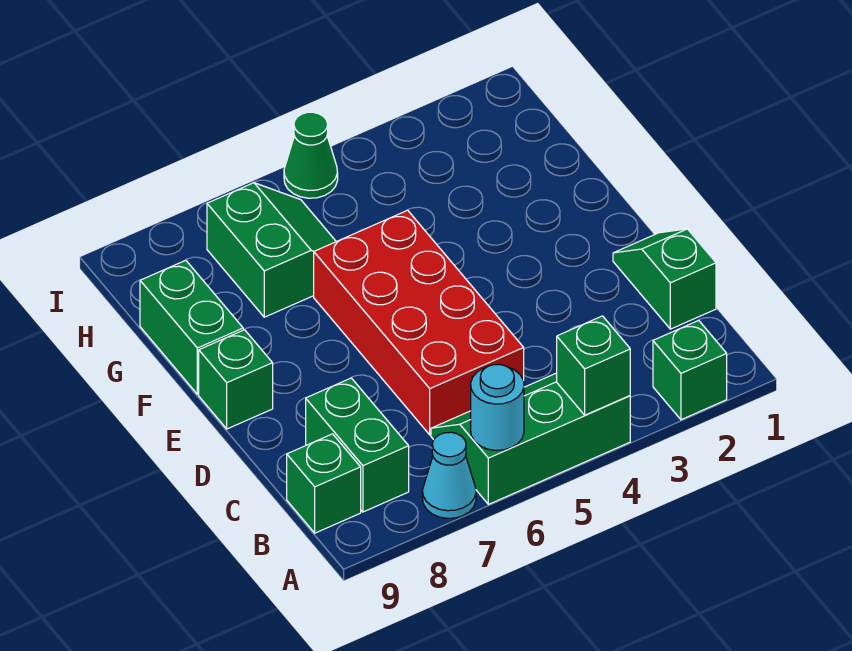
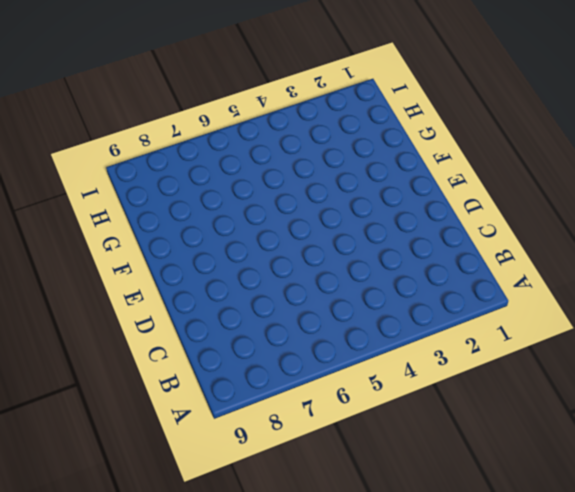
none -> green brick A2 level 1
none -> green slope A4:B6 level 1 top A
none -> cyan cone A7 level 1

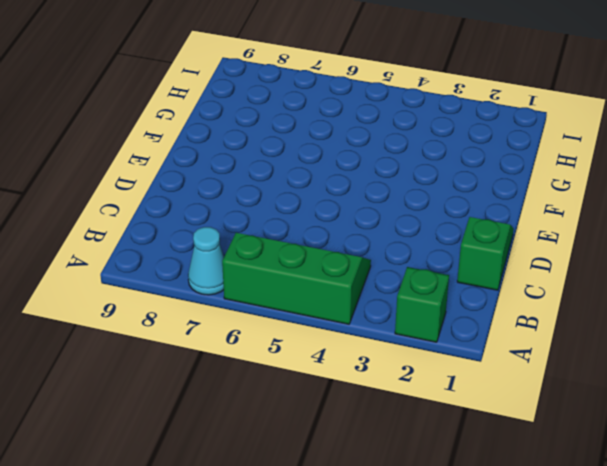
none -> green brick B8:C8 level 1
none -> green brick B9 level 1
none -> red brick C5:F6 level 1

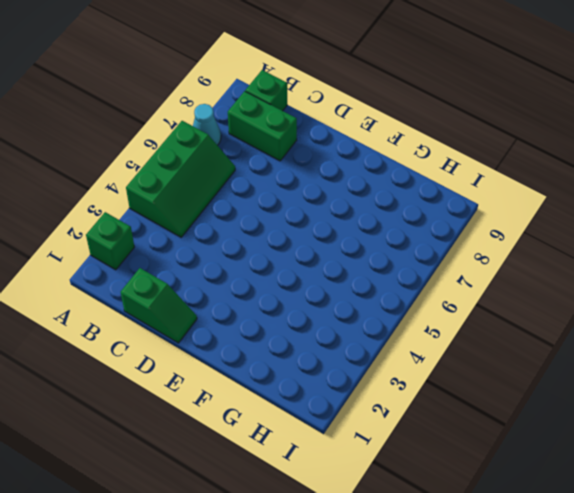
none -> red brick C5:F6 level 1
none -> green brick E9 level 1
none -> green brick F9:G9 level 1

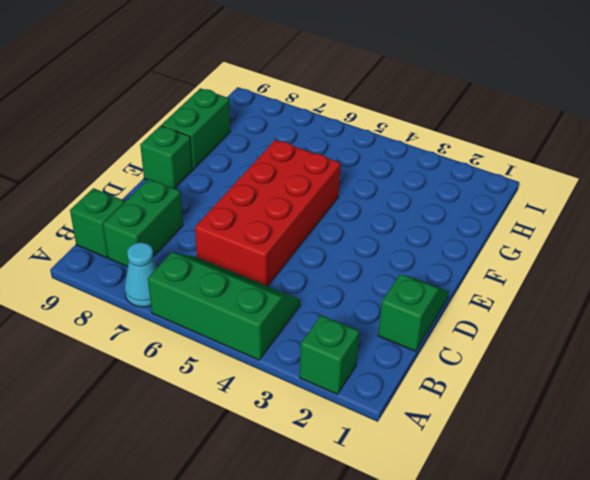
none -> green slope G6:H7 level 1 top 7
none -> green cone I5 level 1
none -> green brick A4 level 2

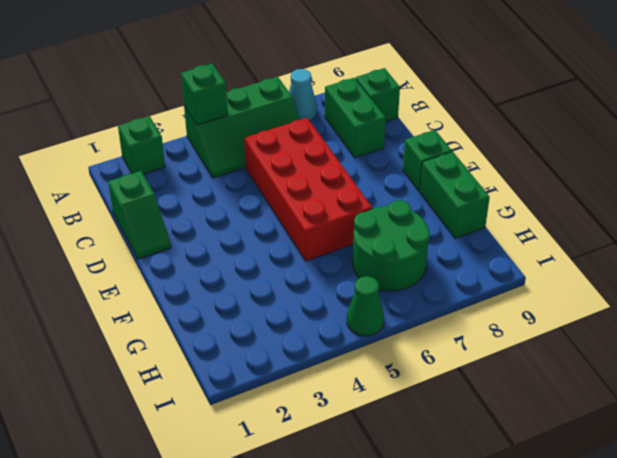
green round brick G6:H7 level 1 -> green slope G6:H7 level 1 top 7
none -> cyan round brick A6 level 2

